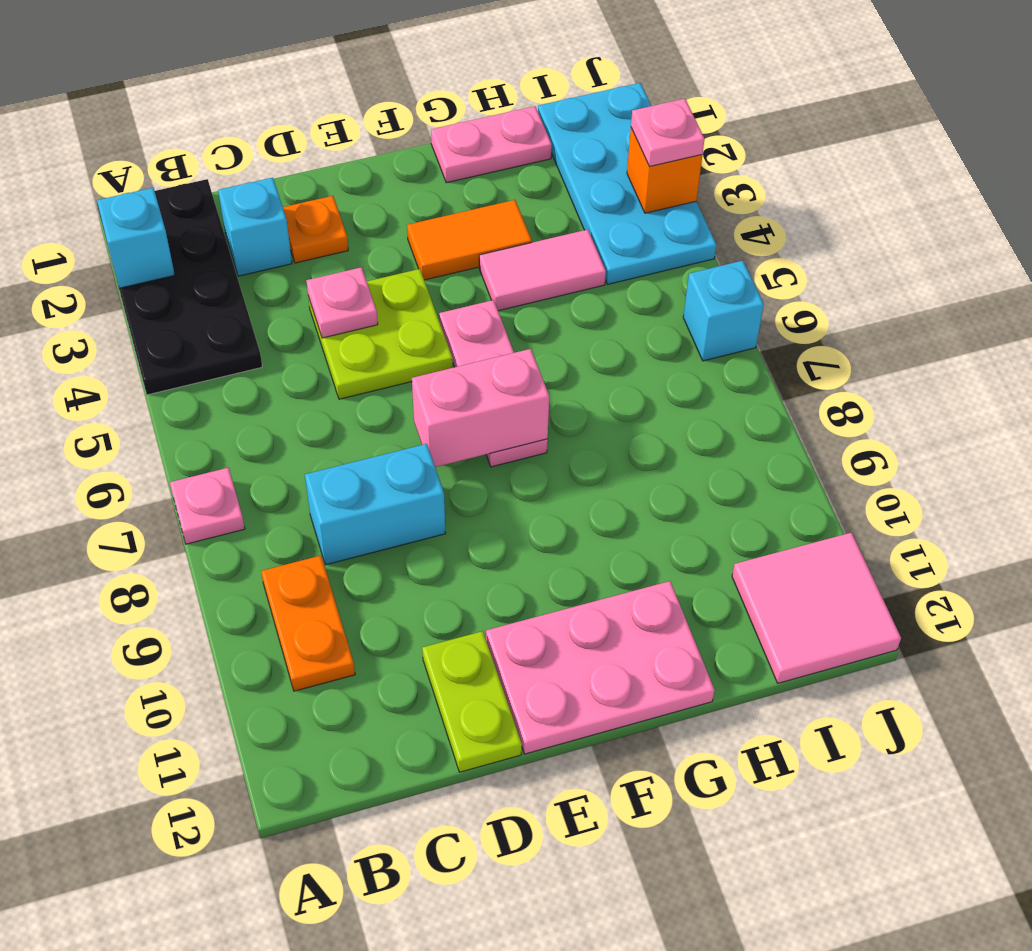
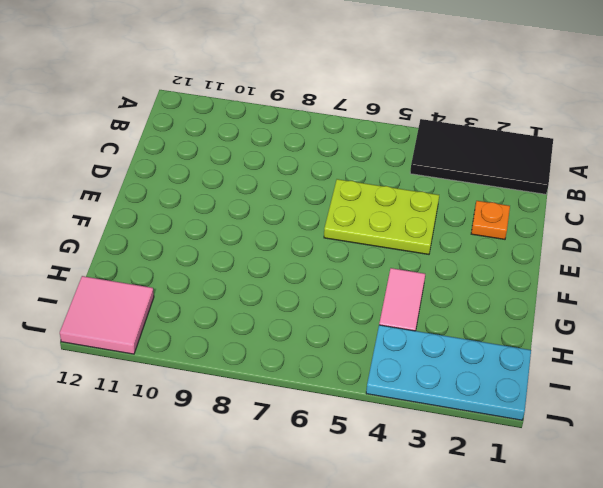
black tile A1:B4 level 1 -> black plate A1:B4 level 1
lime plate D4:E6 level 1 -> lime plate D4:E5 level 1
none -> pink plate A7 level 1
none -> orange plate B9:B10 level 1
none -> cyan brick C2 level 1

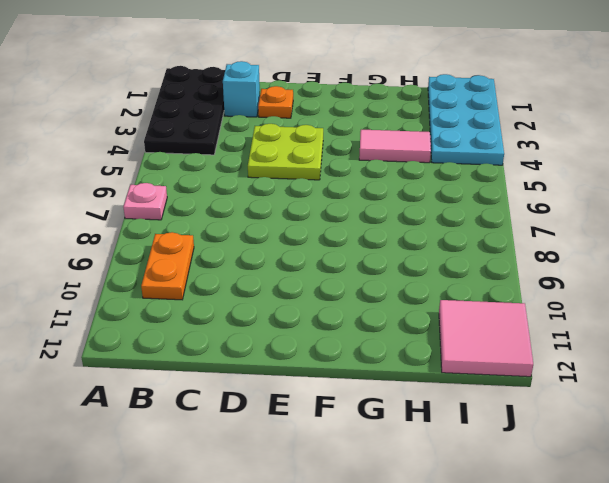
none -> cyan brick C8:D8 level 1
none -> lime plate D11:D12 level 1
none -> pink plate E11:G12 level 1

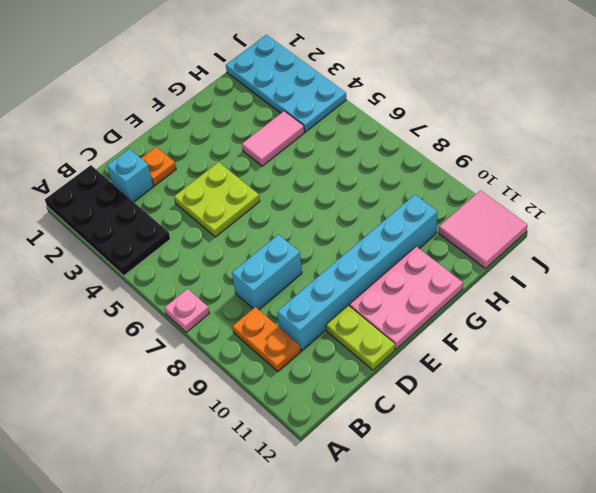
cyan brick C10:H10 level 1 -> none
none -> orange tile F3:G3 level 1
none -> pink plate F5:F7 level 1
none -> pink plate G1:H1 level 1

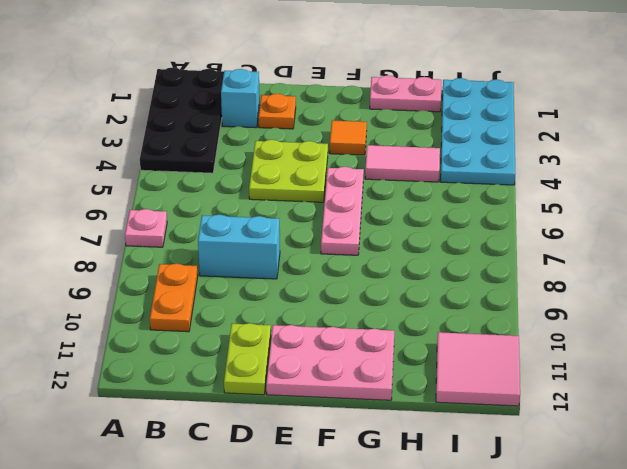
orange tile F3 level 1 -> orange tile F3:G3 level 1
none -> cyan brick J6 level 1
none -> cyan brick A2 level 2
none -> pink plate D4 level 2

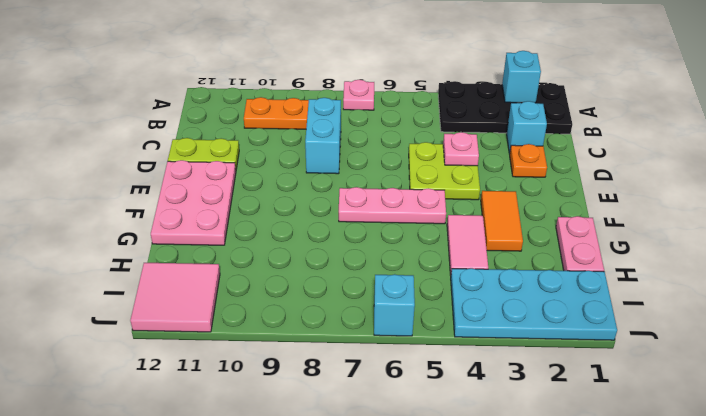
none -> pink brick E7:F7 level 2
none -> orange brick J3 level 2
none -> pink plate J3 level 3

